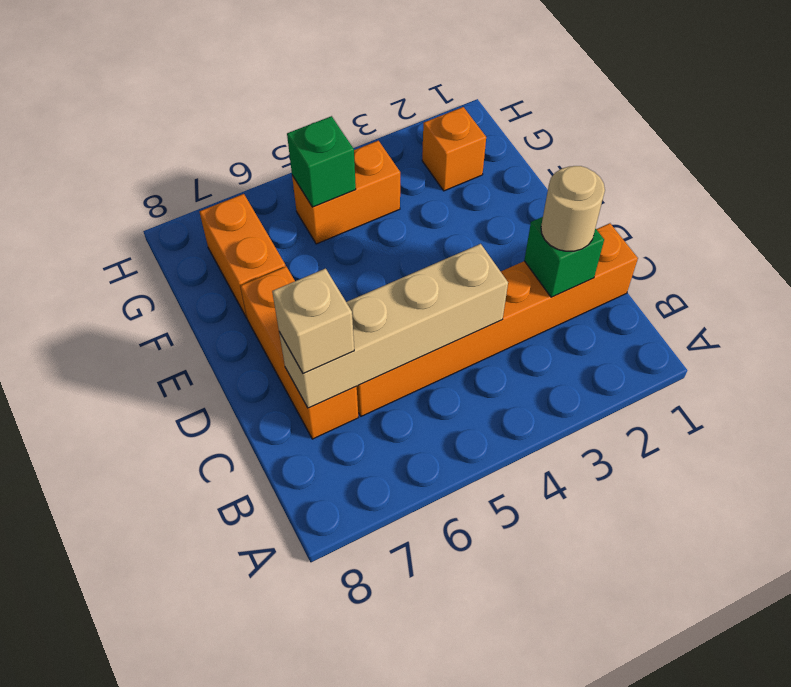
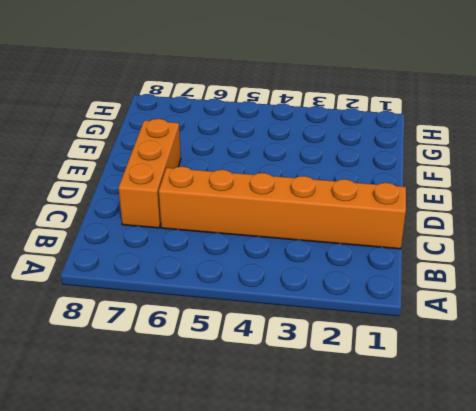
none -> orange brick F7:G7 level 1
none -> orange brick G2 level 1

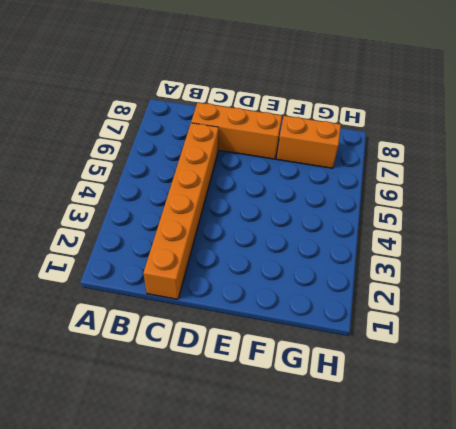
none -> orange brick G2 level 1
none -> orange brick G4:G5 level 1

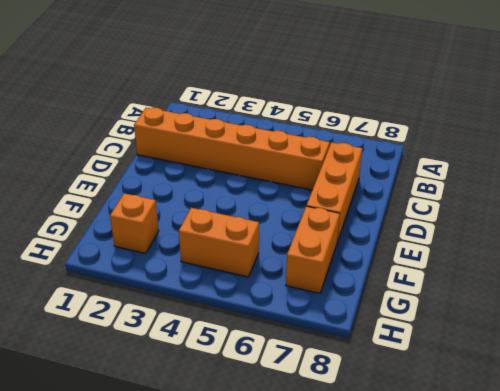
none -> green brick C2 level 2
none -> tan brick C4:C7 level 2

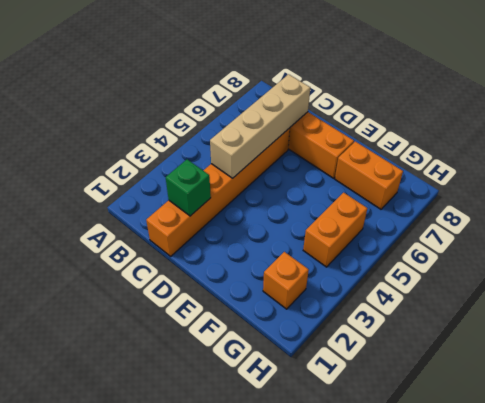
none -> green brick G5 level 2
none -> tan round brick C2 level 3

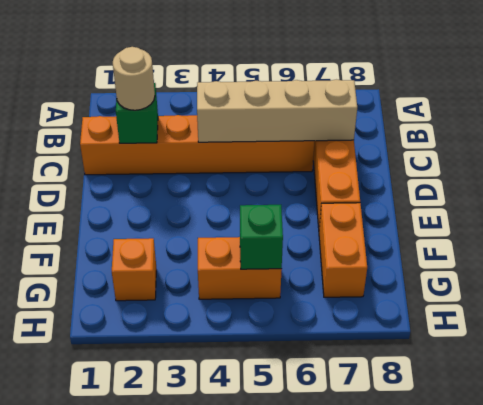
none -> tan brick C7 level 3

